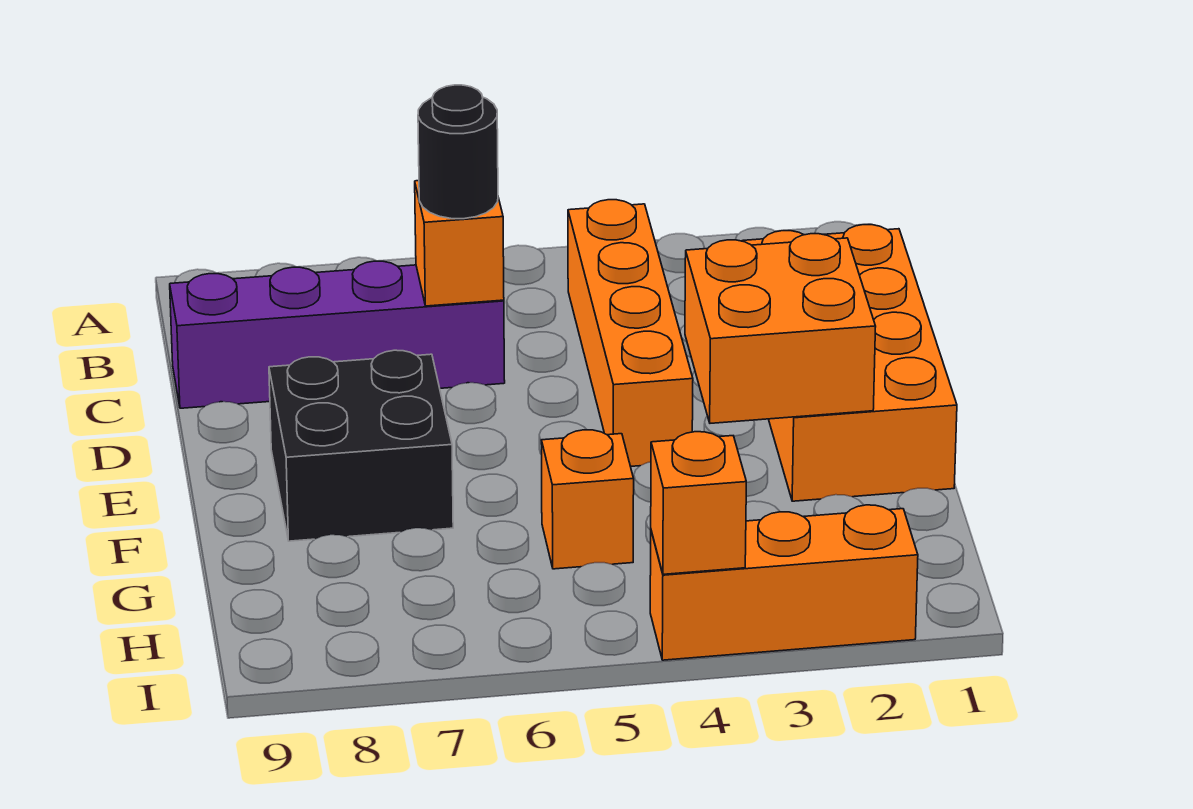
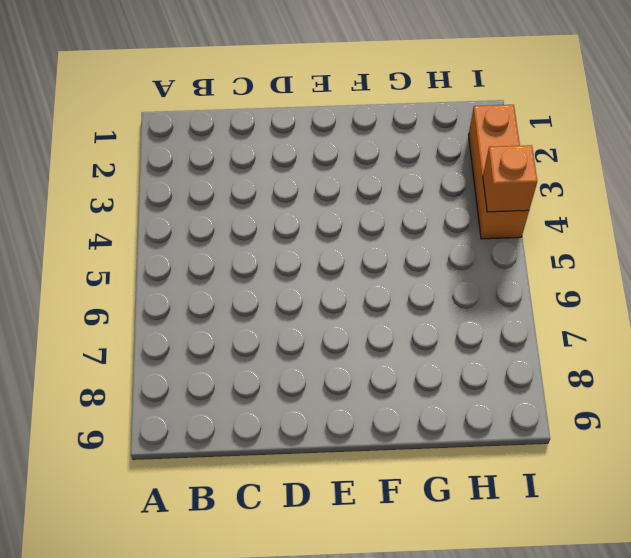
none -> orange brick B4:E4 level 1
none -> orange brick C1:F2 level 1

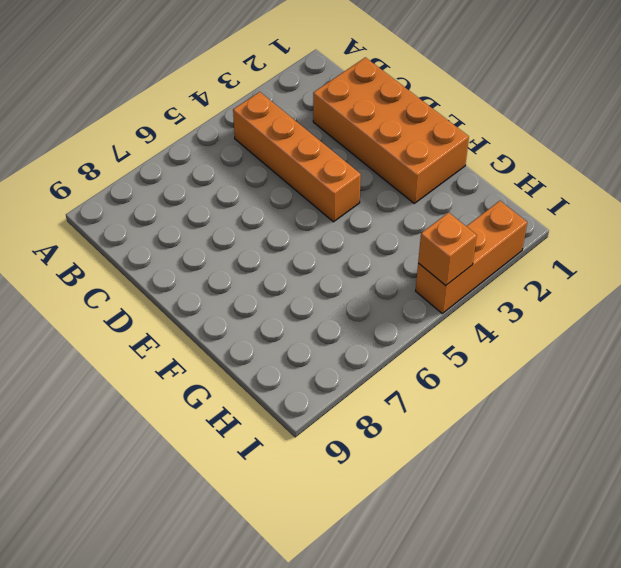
none -> purple brick C6:C9 level 1
none -> black brick E7:F8 level 1

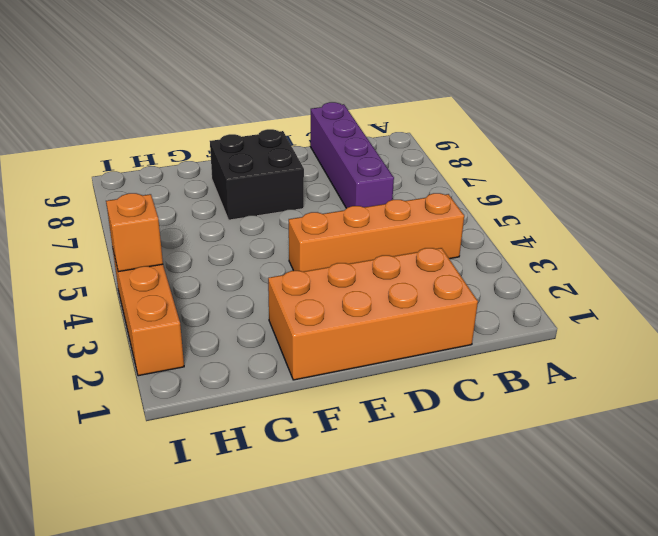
none -> orange brick G5 level 1
none -> orange brick C6 level 2

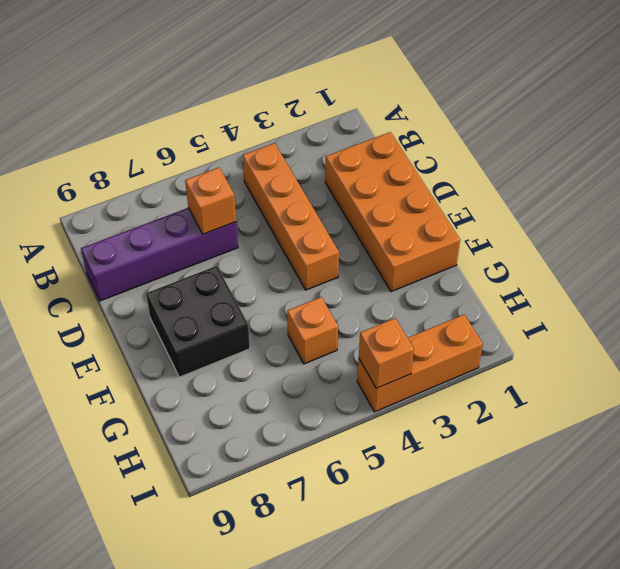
none -> orange brick E2:F3 level 2
none -> black round brick C6 level 3

